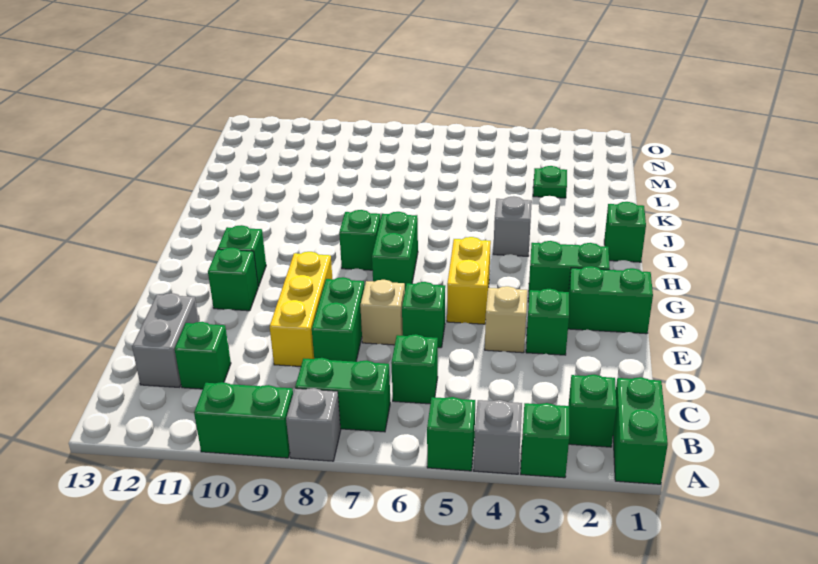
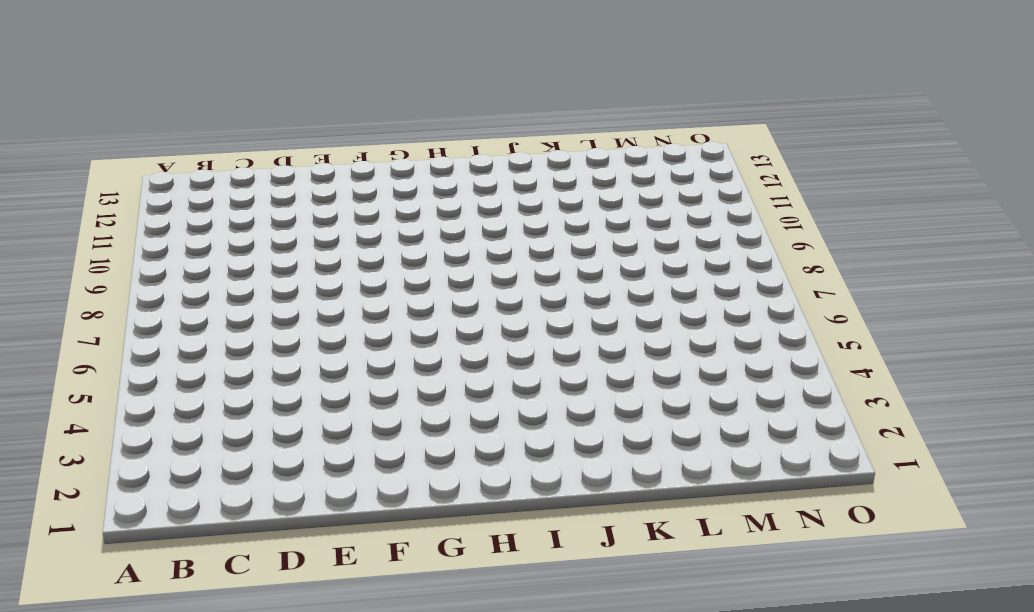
none -> green brick A1:B1 level 1
none -> green brick A3 level 1
none -> grey brick A4 level 1

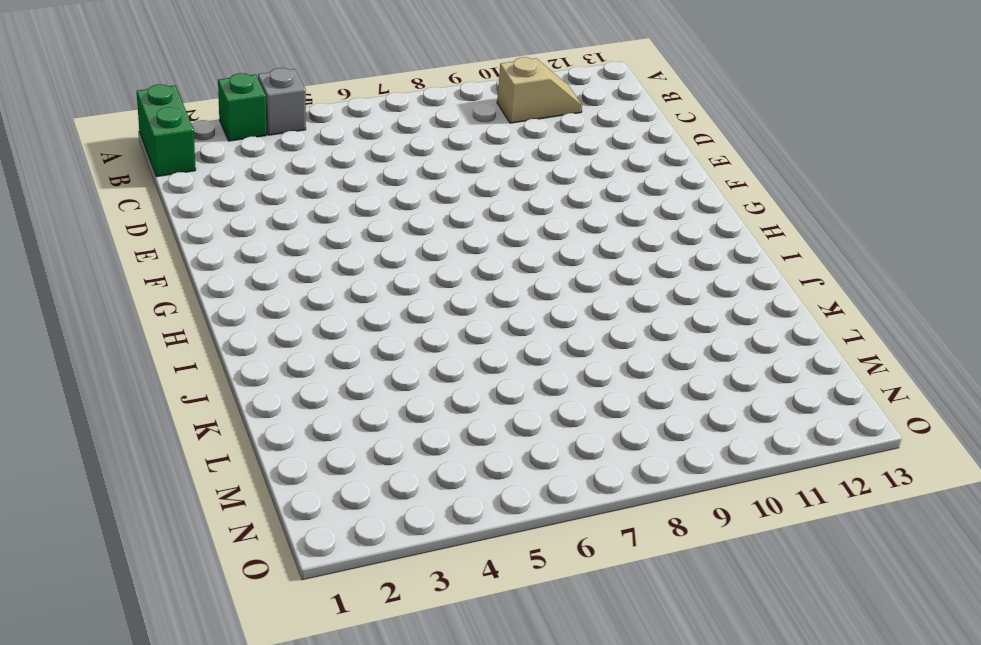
tan slope B10:B11 level 1 top 10 -> none
none -> green brick A5 level 1
none -> grey brick A8 level 1
none -> green brick A9:A10 level 1

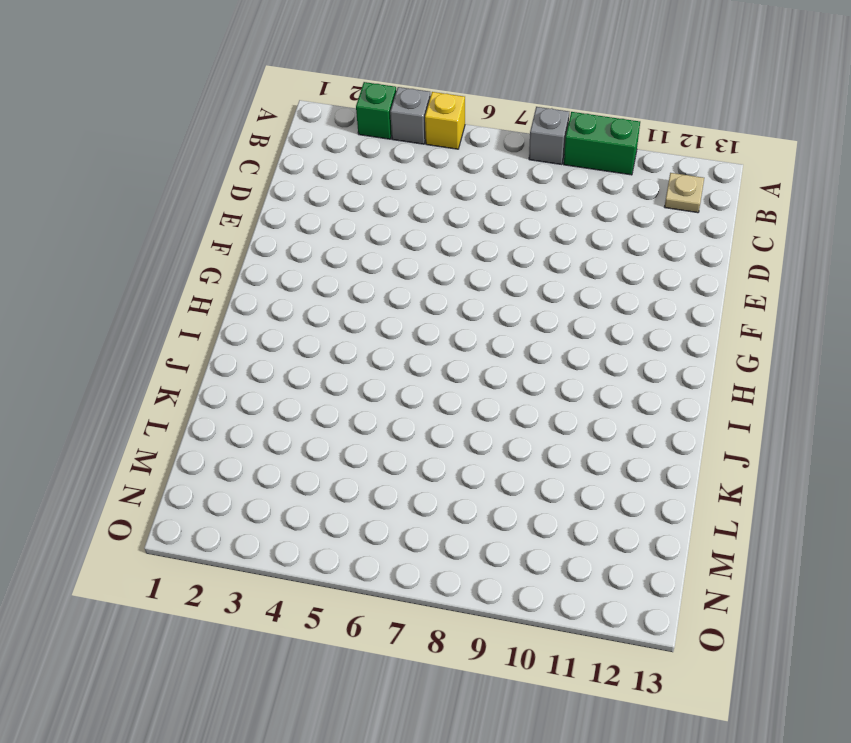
yellow brick A5 level 1 -> green brick A5 level 1
tan plate B12 level 1 -> none
none -> green brick A1:B1 level 1
none -> green brick B2 level 1
none -> green brick B7:B8 level 1

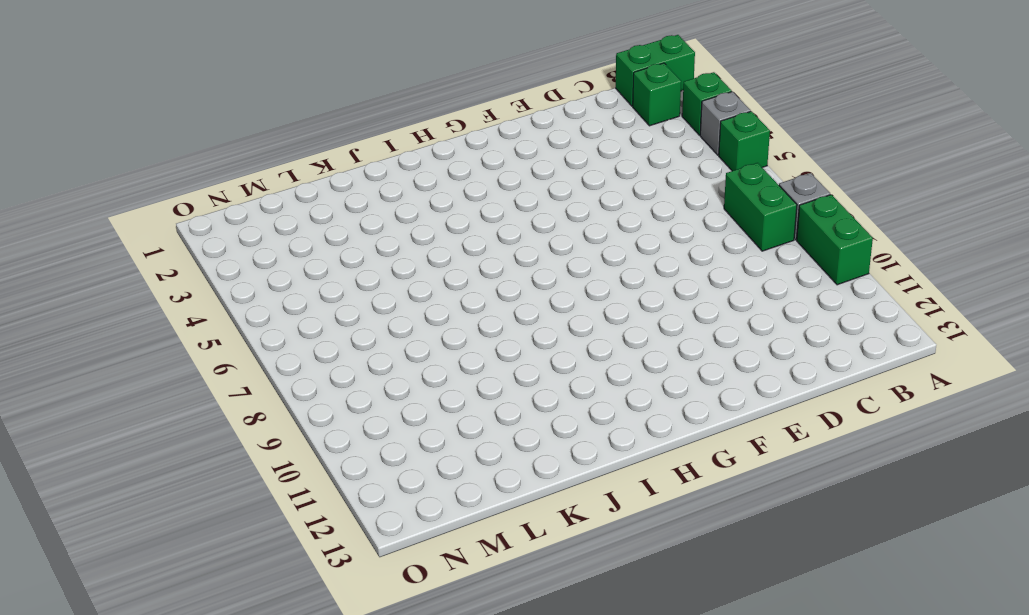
none -> green brick C6 level 1
none -> green brick C11 level 1
none -> grey brick C12:D12 level 1

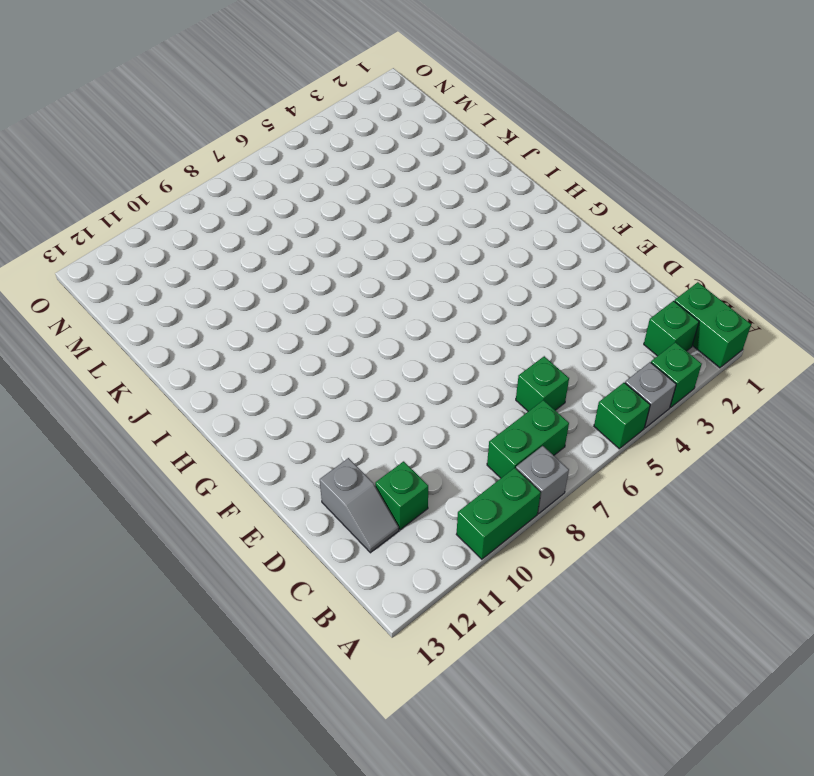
grey slope C12:D12 level 1 top D -> grey brick C12:D12 level 1
none -> green brick D8:E8 level 1
none -> yellow brick D9:F9 level 1
none -> green brick E3 level 1

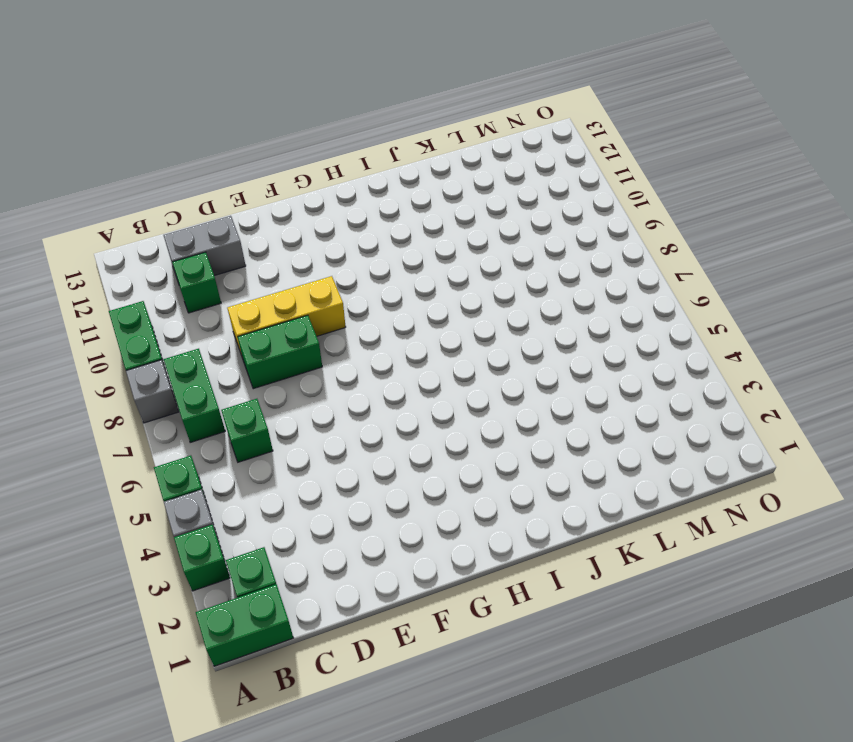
none -> green brick E3 level 1
none -> tan brick E4 level 1
none -> green brick E6 level 1

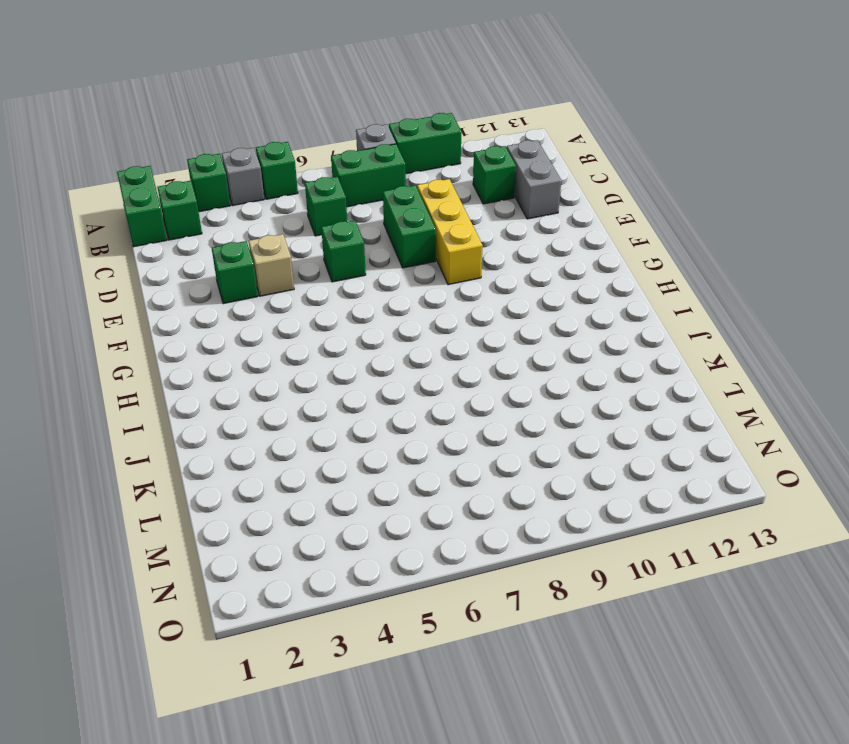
none -> tan brick E7 level 1
none -> green brick F1:F2 level 1
none -> yellow brick F5:G5 level 1

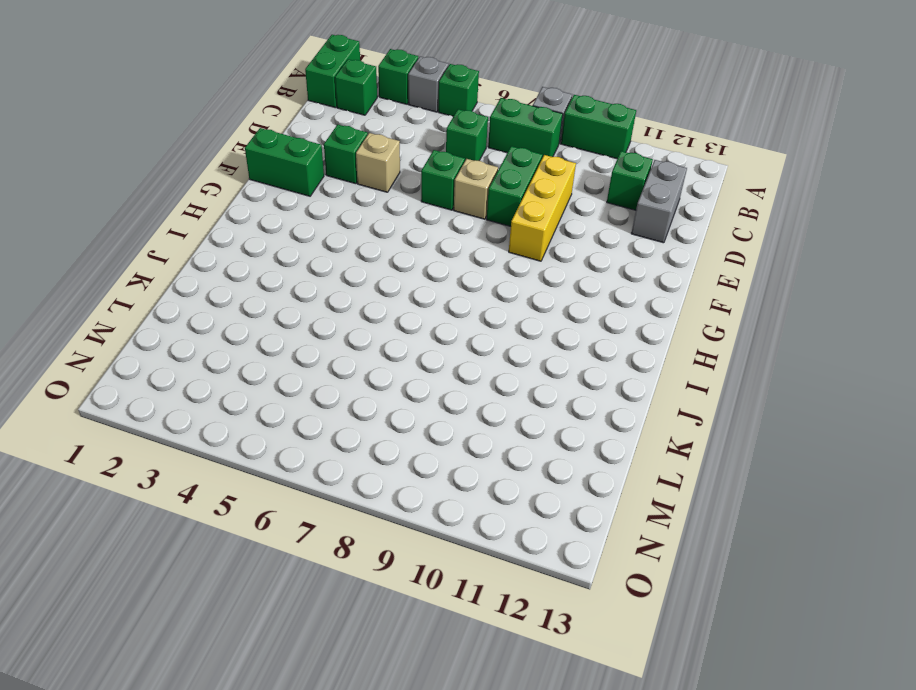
none -> yellow brick F5:G5 level 1
none -> green brick F11 level 1
none -> green brick G2:G3 level 1

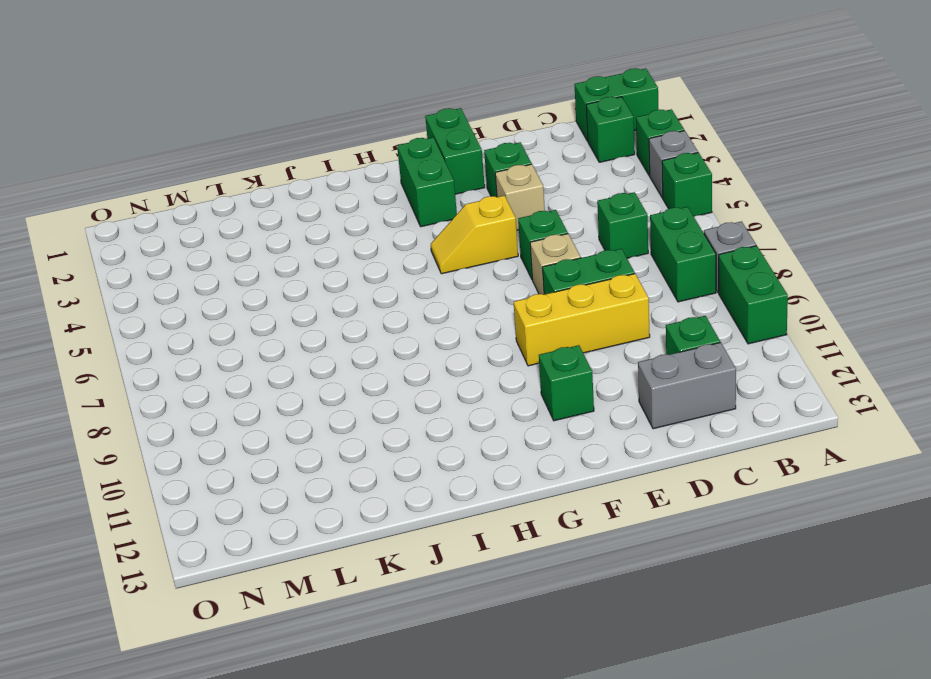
yellow slope F5:G5 level 1 top F -> yellow brick F5:G5 level 1
none -> green brick G7:H7 level 1
none -> green brick G11 level 1
none -> green brick H8 level 1

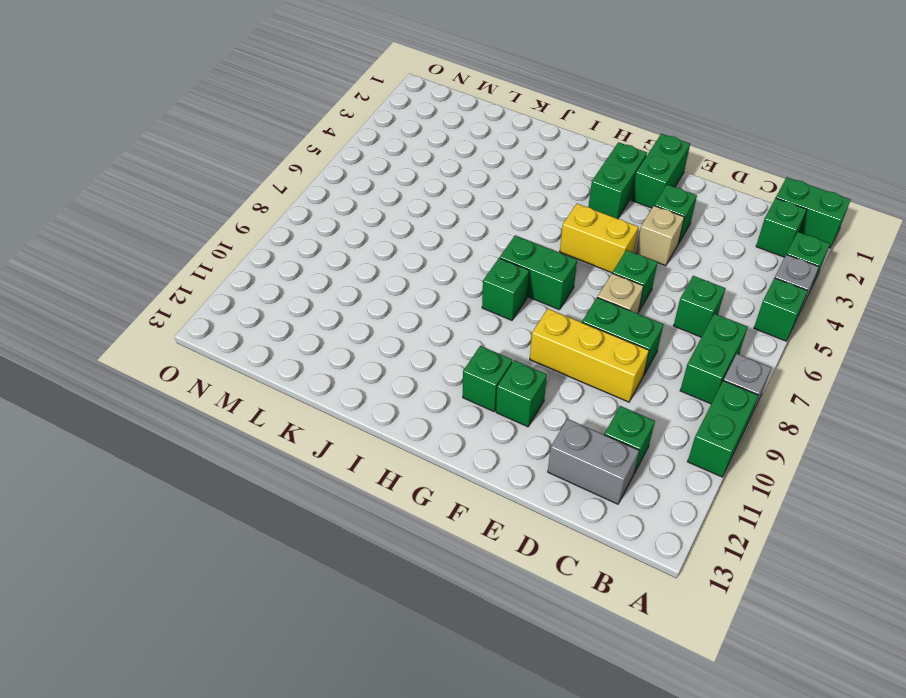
none -> green brick I1 level 1
none -> grey brick I4 level 1
none -> green plate L3 level 1

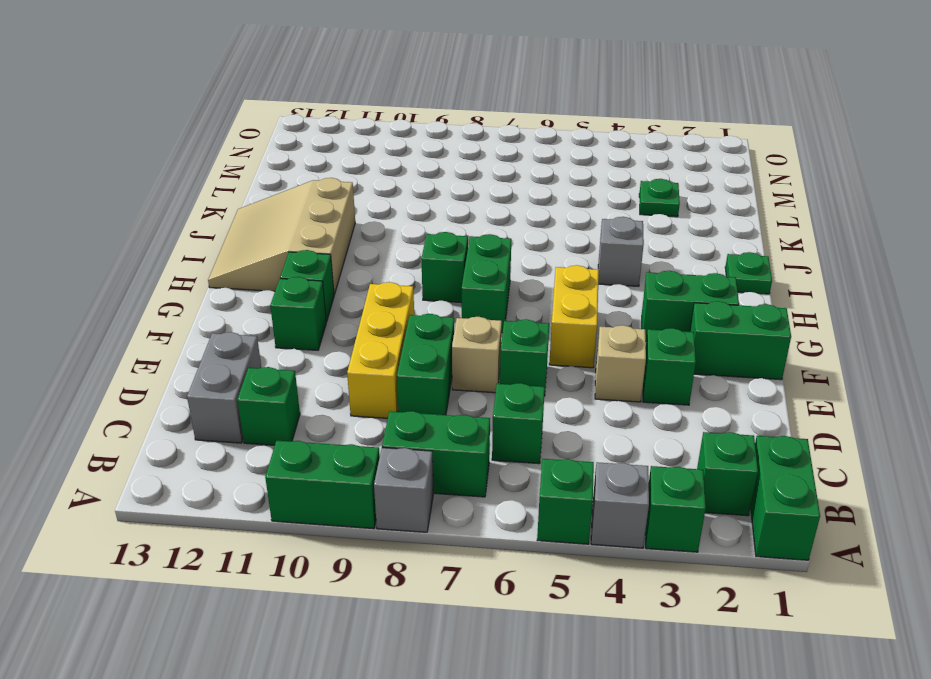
tan slope H11:J13 level 1 top 11 -> none
green plate I1 level 1 -> green brick I1 level 1

